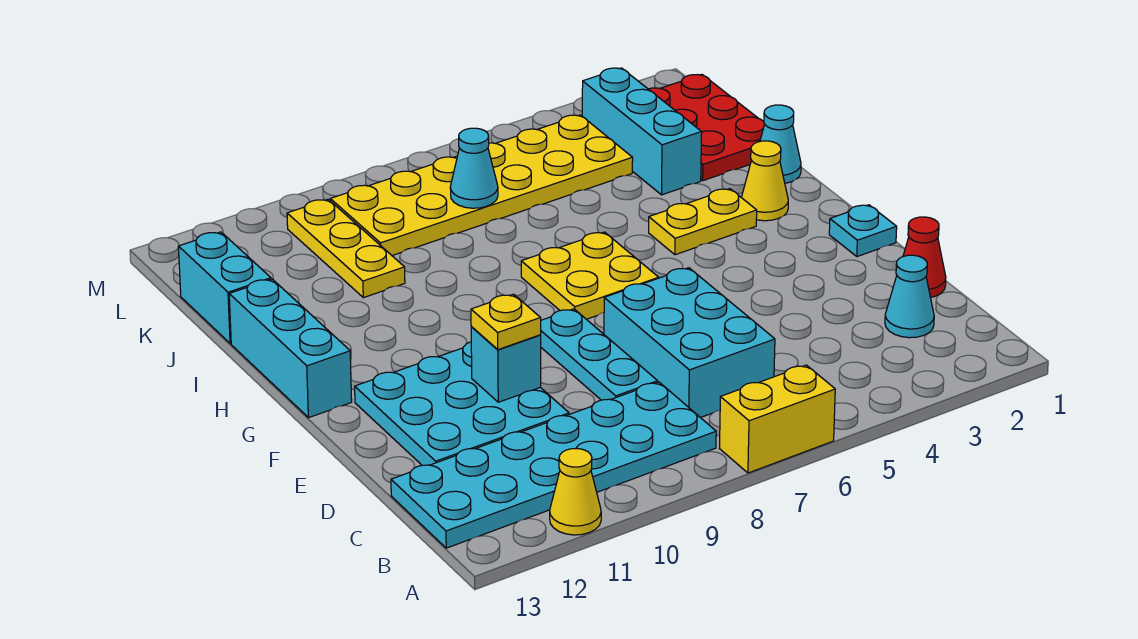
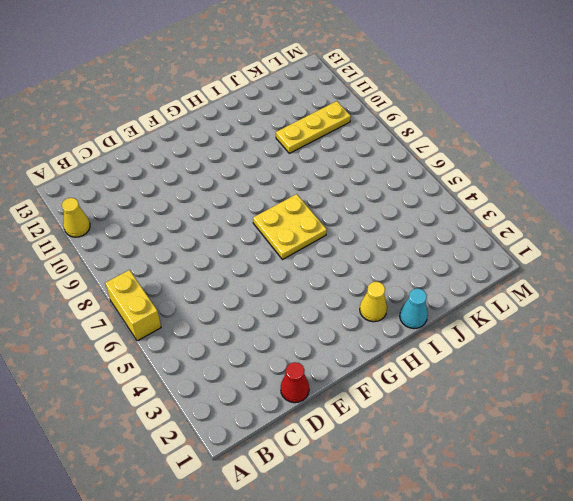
none -> cyan plate B8:C13 level 1
none -> cyan cone C2 level 1
none -> cyan brick C6:E7 level 1

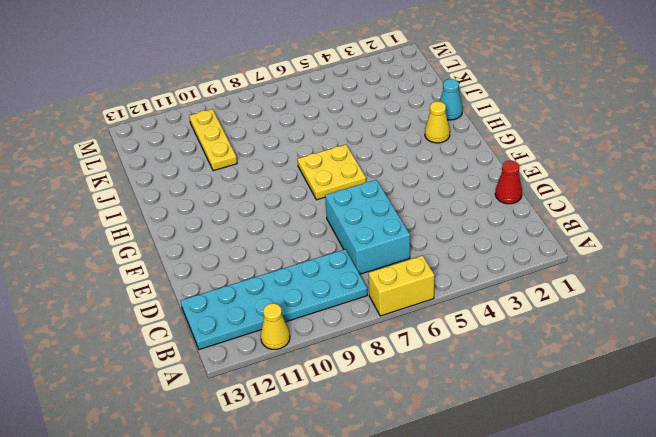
none -> cyan cone C2 level 1
none -> cyan plate D8:F8 level 1
none -> cyan plate D10:F12 level 1

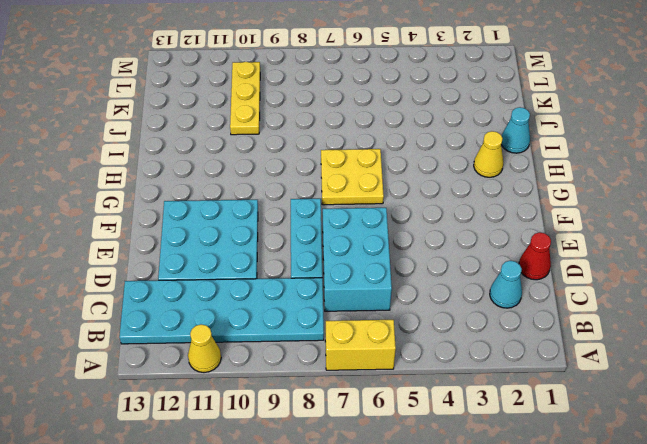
none -> cyan plate F1 level 1
none -> cyan brick G13:I13 level 1
none -> yellow plate H3:H4 level 1

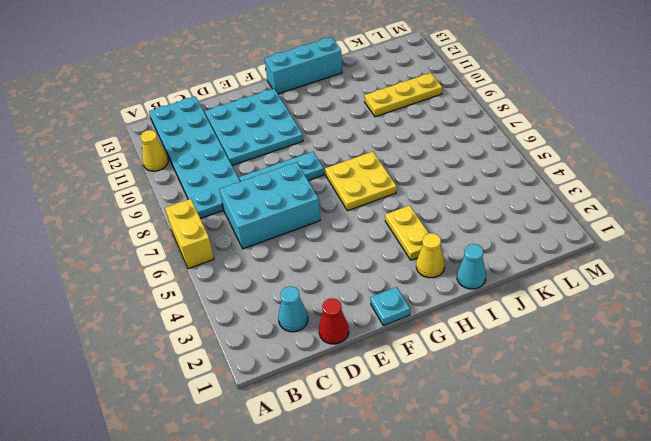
none -> red plate J1:L2 level 1
none -> cyan brick J3:L3 level 1
none -> cyan brick J13:K13 level 1

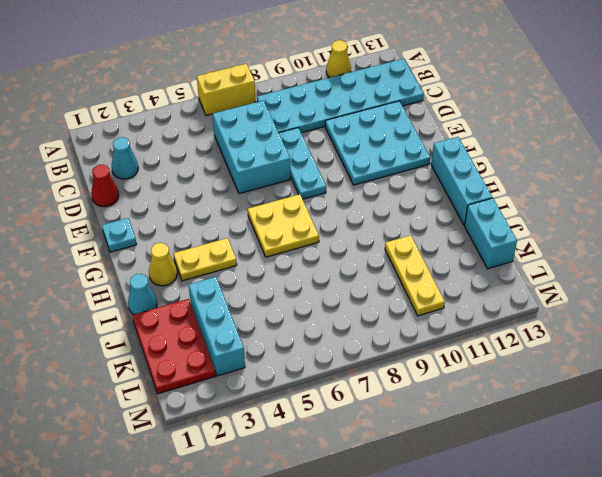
none -> yellow plate K4:L9 level 1
none -> cyan brick E10 level 2
none -> cyan cone K7 level 2

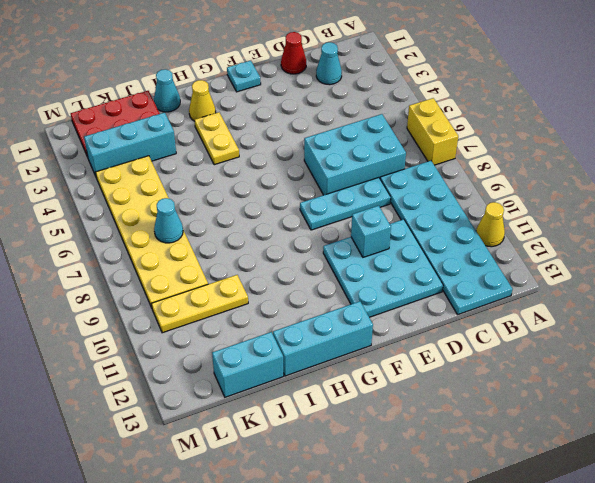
none -> yellow plate G6:H7 level 1
none -> yellow plate E10 level 3

